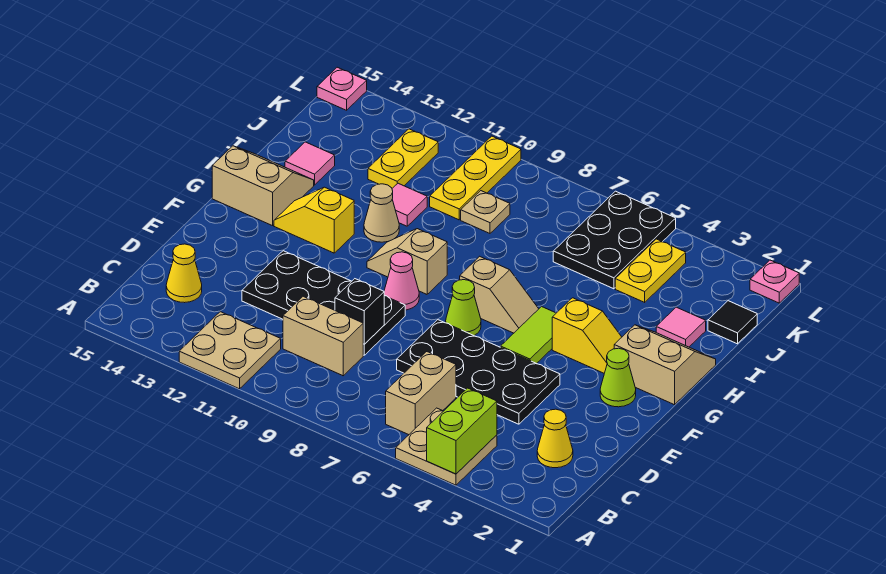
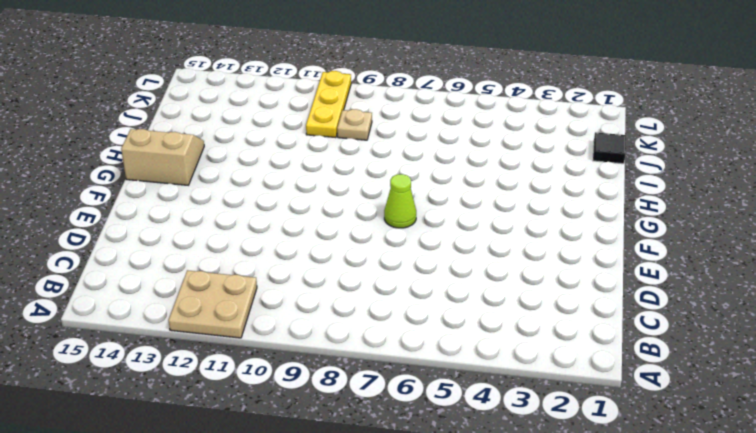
none -> tan plate A4:B5 level 1
none -> tan brick B6:C6 level 1
none -> yellow cone C2 level 1
none -> tan brick C9:C10 level 1

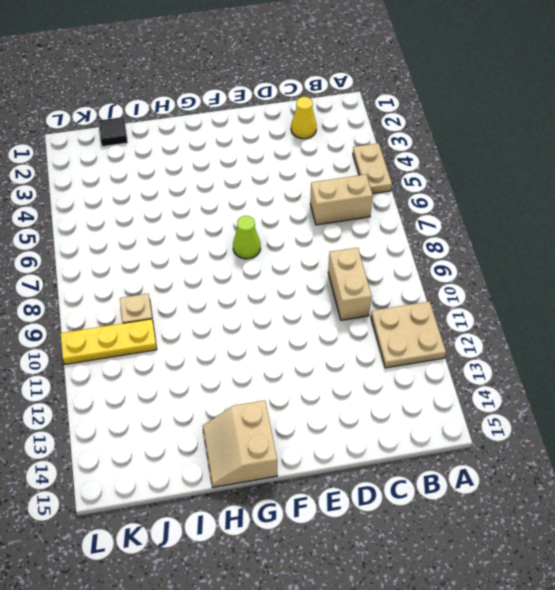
tan plate A4:A5 level 1 -> tan plate A4:B5 level 1
none -> yellow cone C14 level 1
none -> black plate D4:E7 level 1
none -> black plate D9:E12 level 1
none -> lime cone F2 level 1

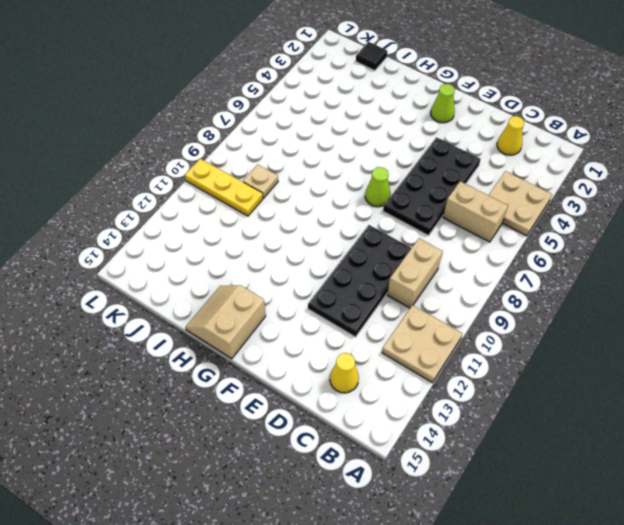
none -> lime tile F5:G5 level 1
none -> pink cone F9 level 1
none -> tan slope G1:H2 level 1 top G
none -> yellow slope G3:G4 level 1 top 4

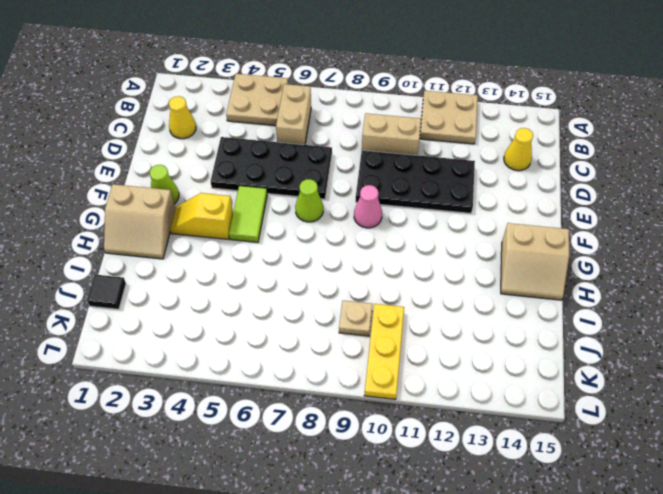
none -> tan slope G6:G7 level 1 top 7
none -> tan slope G9:G10 level 1 top 9
none -> yellow slope G12:G13 level 1 top 12
none -> tan cone H11 level 1

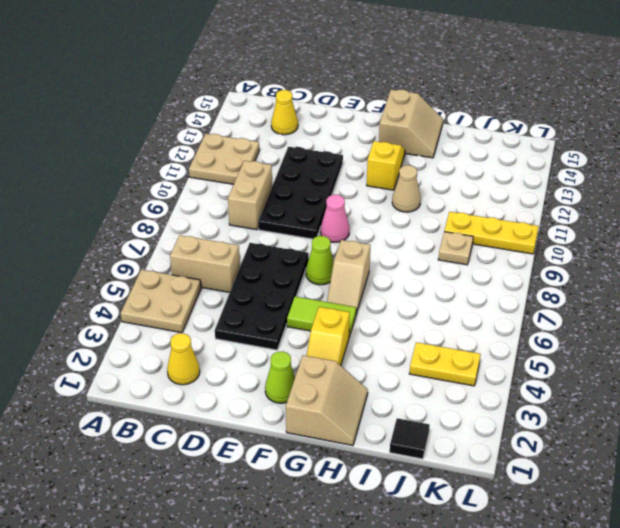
none -> tan slope G9:G10 level 1 top 9
none -> pink tile I2 level 1
none -> pink tile I11 level 1
none -> pink tile I14 level 1

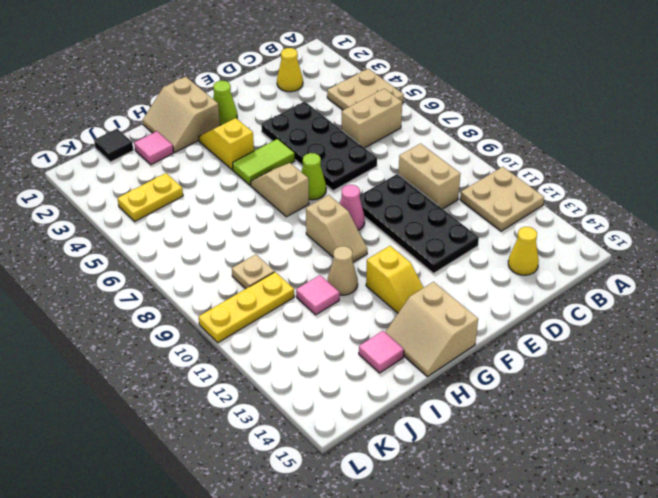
none -> black plate J5:L6 level 1
none -> yellow plate J12:K12 level 1
none -> pink plate L1 level 1
none -> pink plate L15 level 1

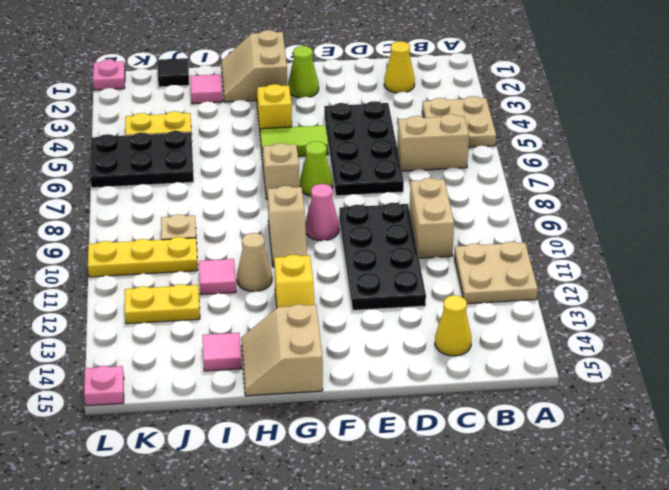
none -> lime brick A4:B4 level 2
none -> black brick D9 level 2

